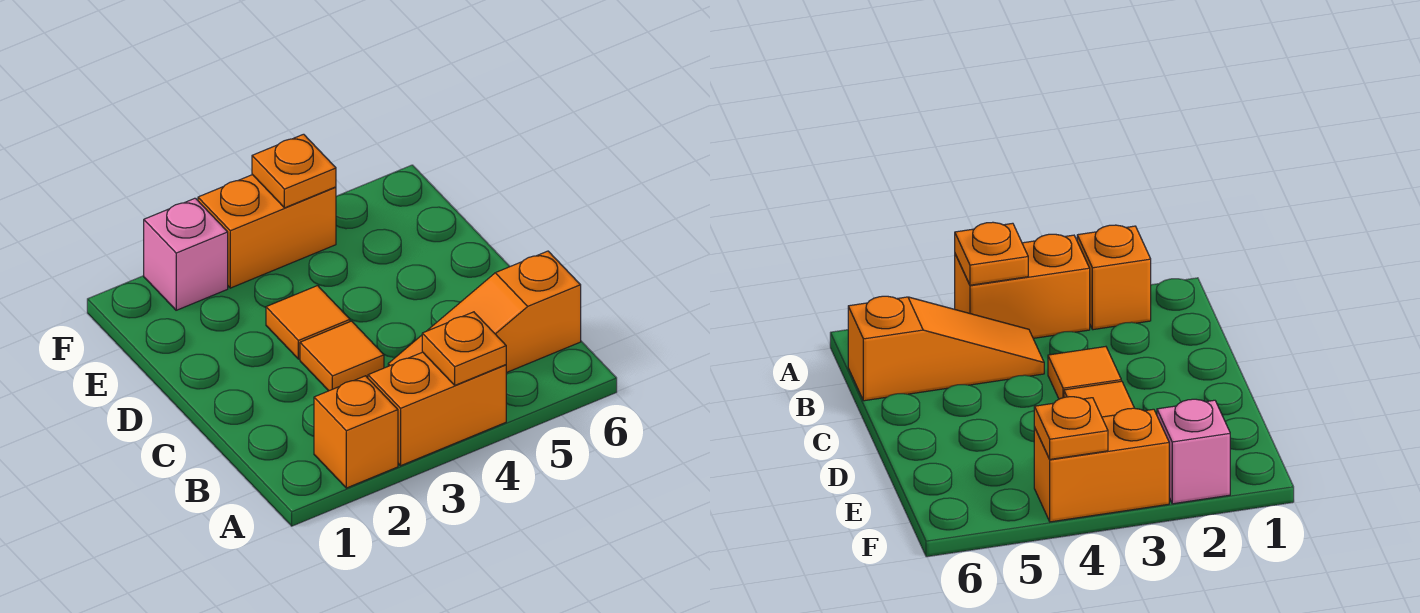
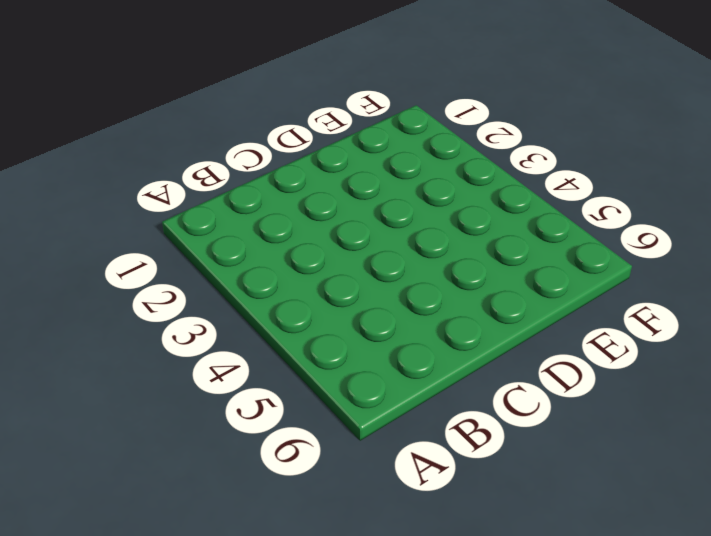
none -> orange brick A2 level 1
none -> orange brick A3:A4 level 1

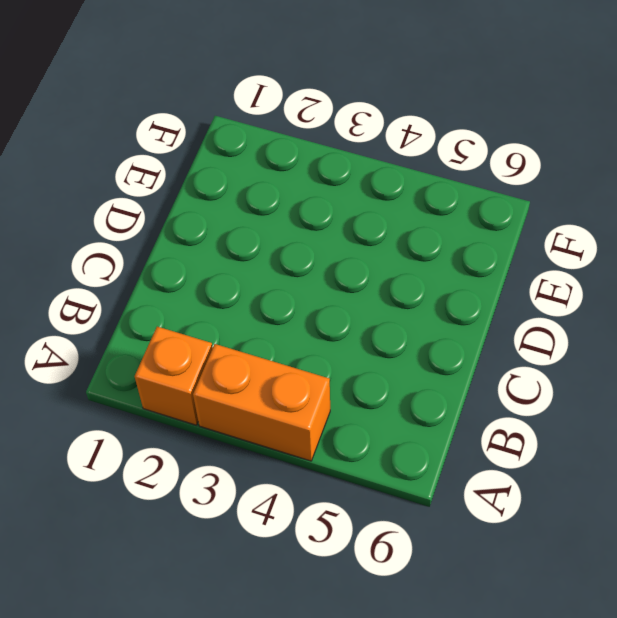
none -> orange slope B4:B6 level 1 top 6
none -> orange tile C3 level 1

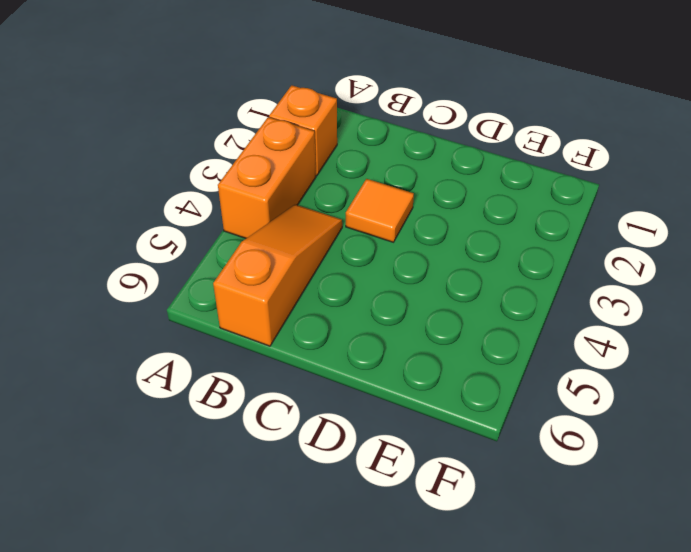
none -> orange tile D3 level 1
none -> pink brick F2 level 1

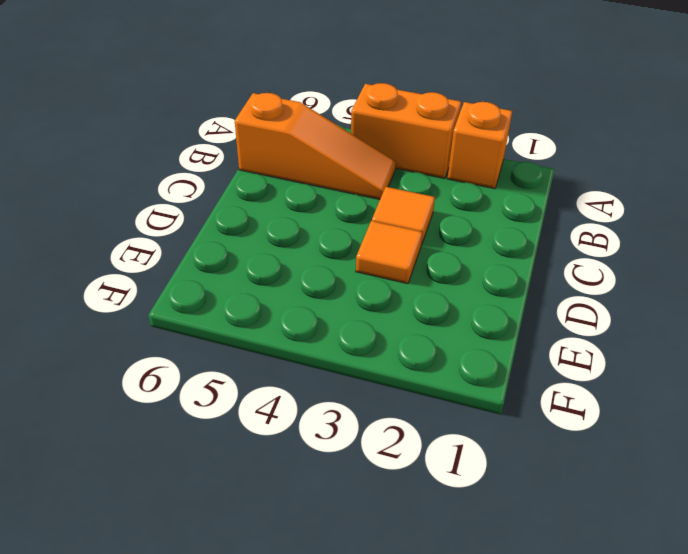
none -> pink brick F2 level 1
none -> orange brick F3:F4 level 1

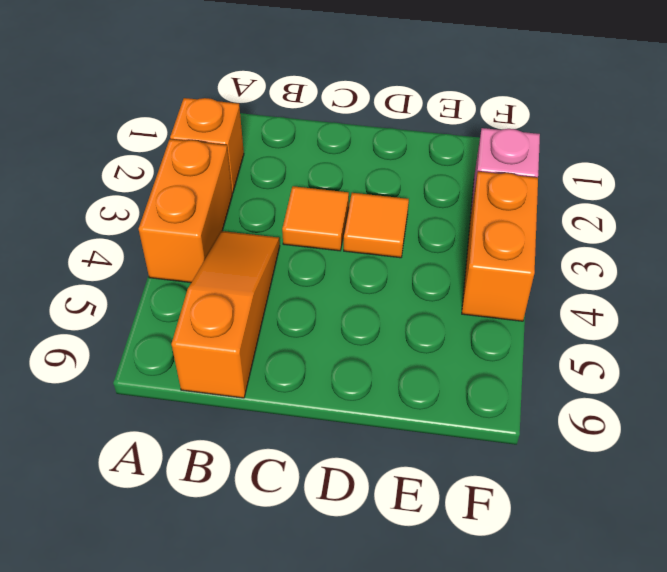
none -> orange plate A4 level 2
none -> orange plate F4 level 2

